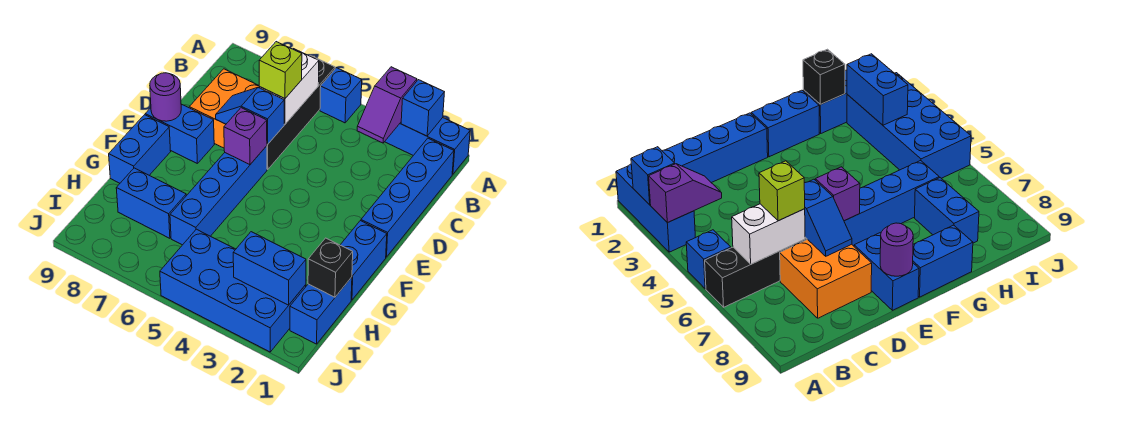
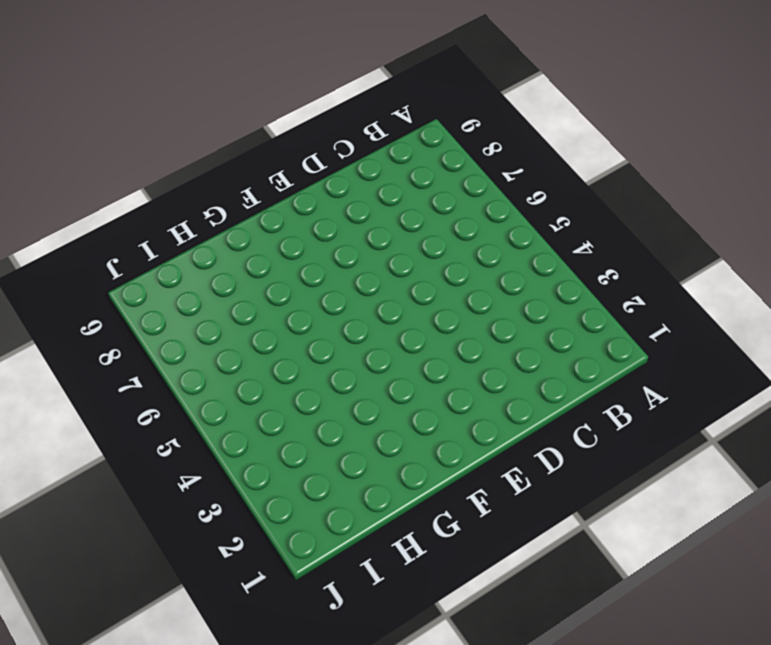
none -> blue brick A1:A3 level 1
none -> blue brick A5 level 1
none -> black brick A6:D6 level 1

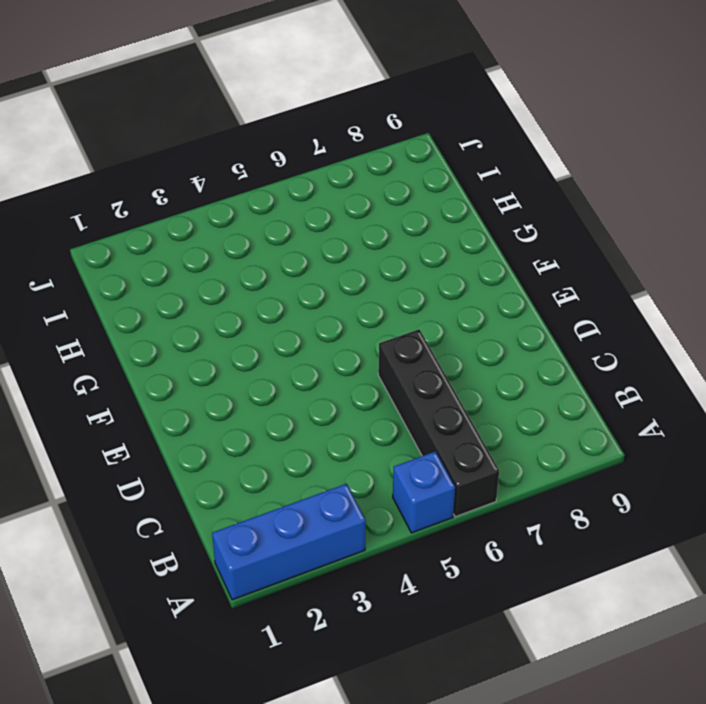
none -> blue brick B1:E1 level 1
none -> orange brick C7:D8 level 1
none -> blue brick E6:H6 level 1

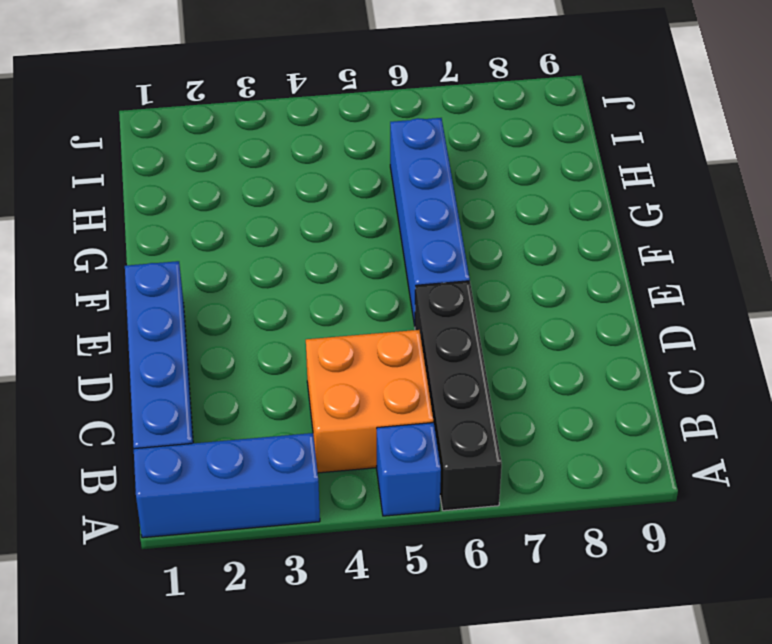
orange brick B4:C5 level 1 -> orange brick C7:D8 level 1
none -> blue brick E8:E9 level 1
none -> blue brick F1:G1 level 1
none -> blue brick F9:G9 level 1

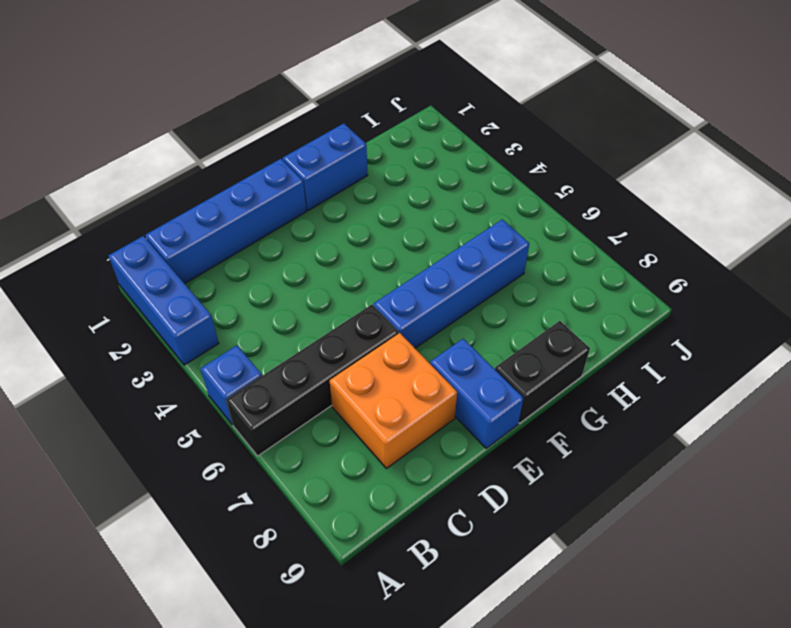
black brick F9:G9 level 1 -> blue brick F9:G9 level 1
none -> blue brick H1:I1 level 1
none -> blue brick H7:H8 level 1
none -> blue brick I2:J5 level 1

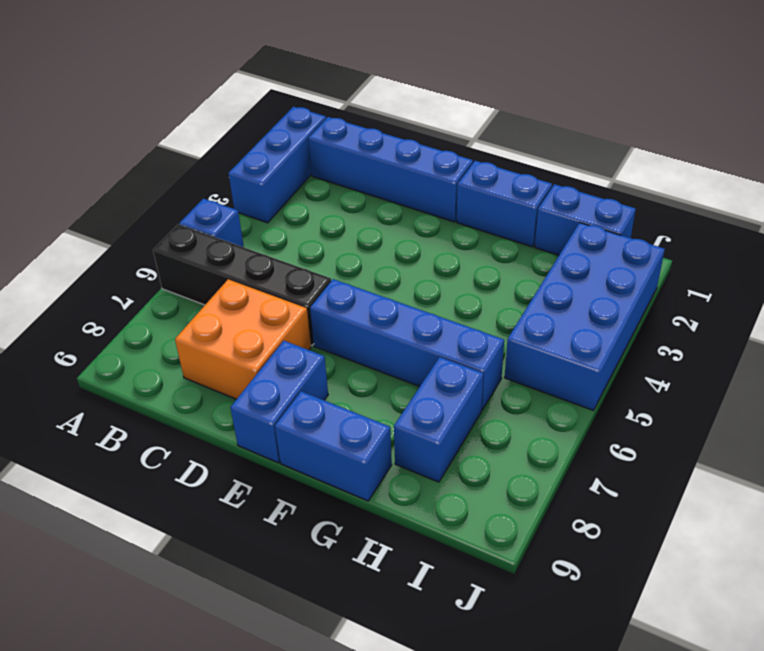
none -> blue brick A2 level 2
none -> purple slope A3:B3 level 2 top A
none -> white brick B6:C6 level 2

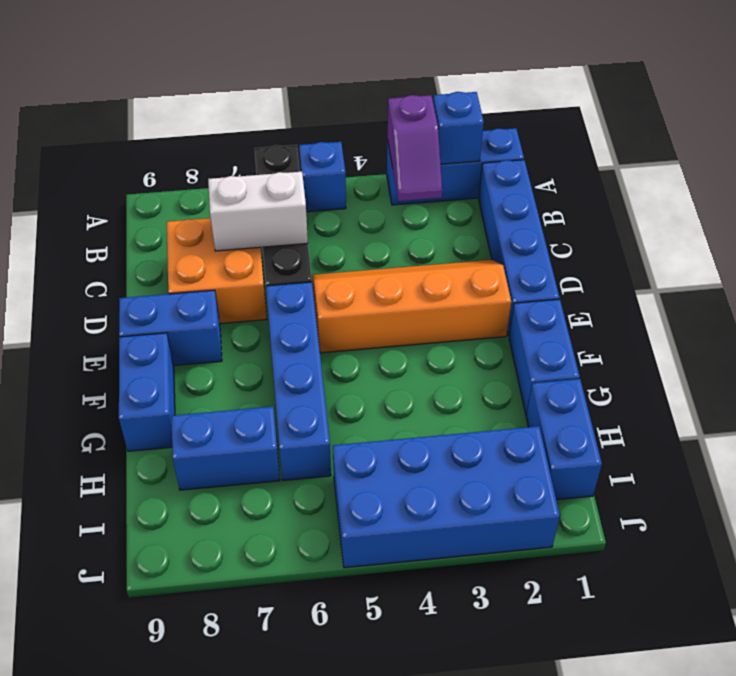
white brick C6:C7 level 2 -> white brick B6:C6 level 2
orange slope D2:E5 level 1 top E -> none
none -> blue slope D6:D7 level 2 top 6
none -> purple brick E6 level 2
none -> purple round brick E9 level 2

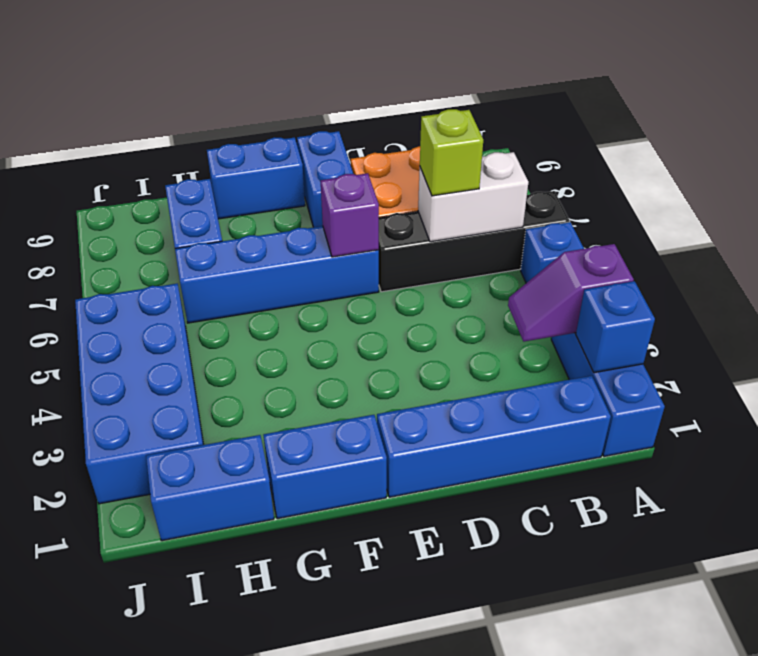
none -> blue slope D6:D7 level 2 top 6
none -> purple round brick E9 level 2
none -> black brick H1 level 2

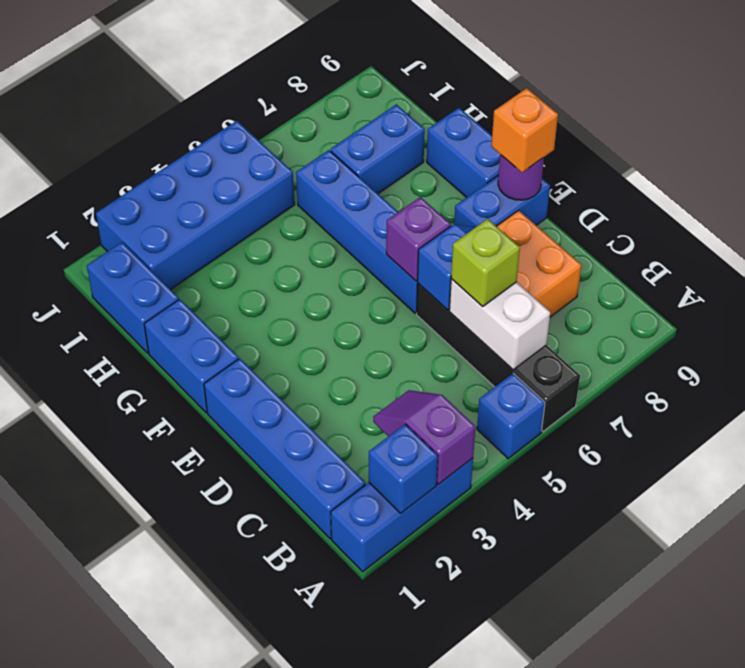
orange brick E9 level 3 -> none
none -> black brick H1 level 2
none -> blue brick I2:I3 level 2

